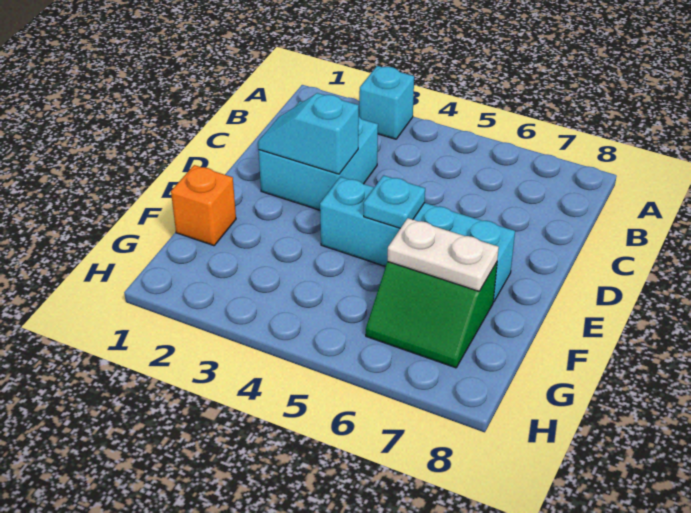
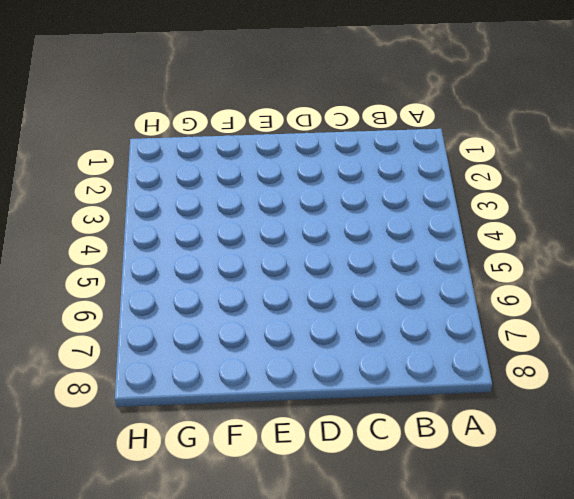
none -> cyan brick A3 level 1
none -> cyan brick C2:D3 level 1

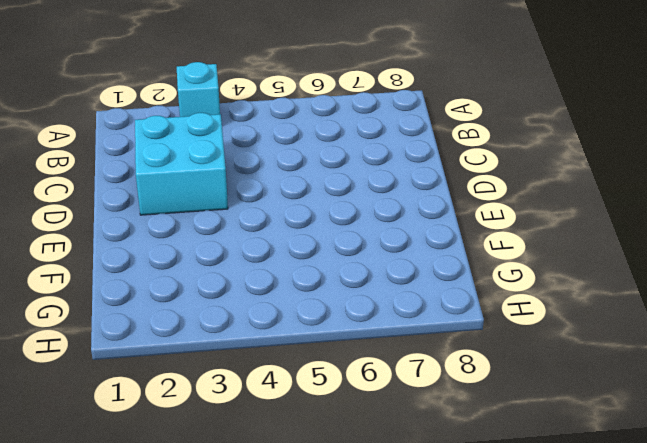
none -> cyan brick E4:E7 level 1
none -> orange brick F1 level 1

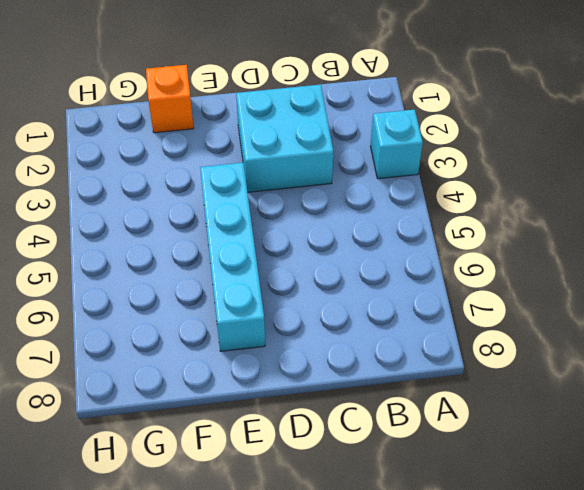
none -> green slope F6:G7 level 1 top F
none -> cyan slope D2:D3 level 2 top 3

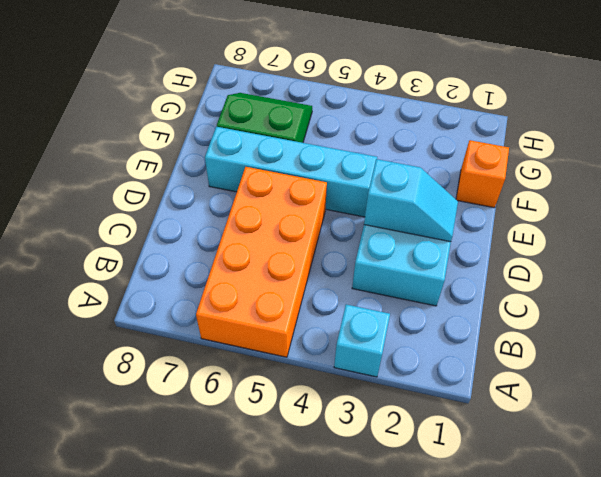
orange brick A5:D6 level 1 -> none
none -> cyan plate E5 level 2
none -> white plate F6:F7 level 2

